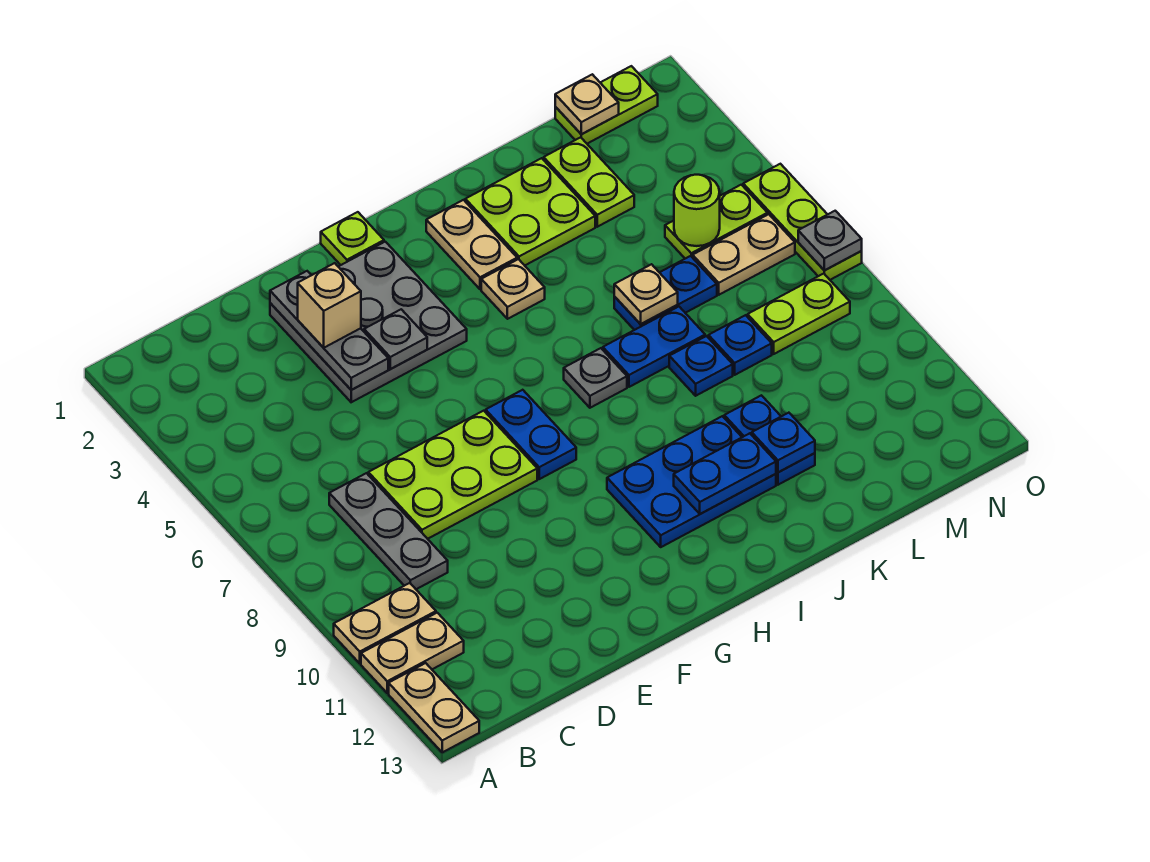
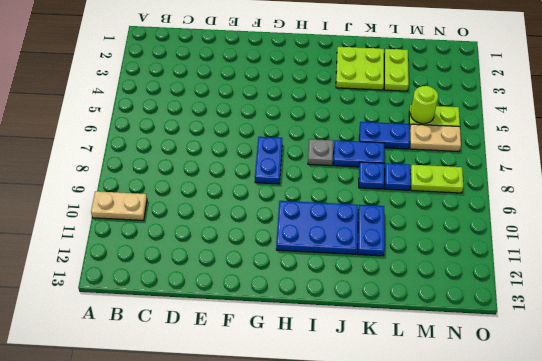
none -> tan plate A11:B11 level 1
none -> tan plate A12:A13 level 1
none -> grey plate C7:C9 level 1
none -> lime plate D7:F8 level 1

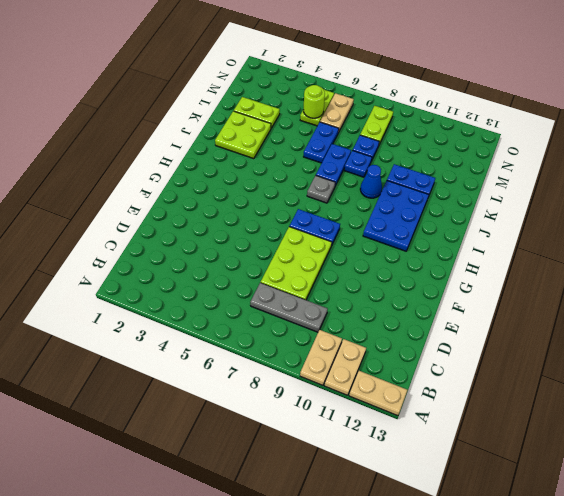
blue cone J9 level 1 -> none
none -> grey plate E2:G4 level 1
none -> lime plate G1 level 1
none -> tan plate I2:I3 level 1
none -> tan plate I4 level 1

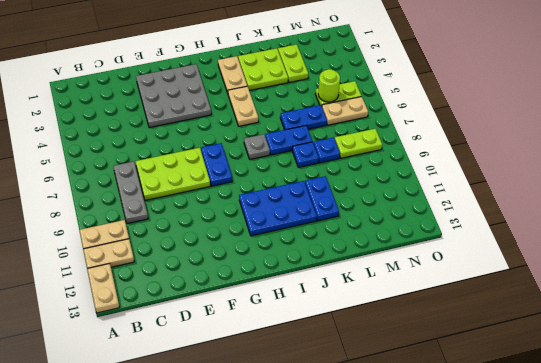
tan plate I4:I5 level 1 -> tan plate I4 level 1
none -> lime plate G1 level 1
none -> lime plate M1:N1 level 1
none -> lime plate O5:O7 level 1
none -> grey plate E2:E4 level 2

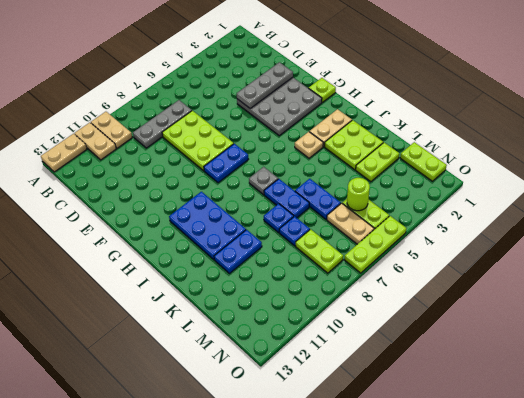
none -> grey plate F4 level 2
none -> blue plate I11:J11 level 2
none -> tan plate K6 level 2
none -> blue plate K11 level 2

